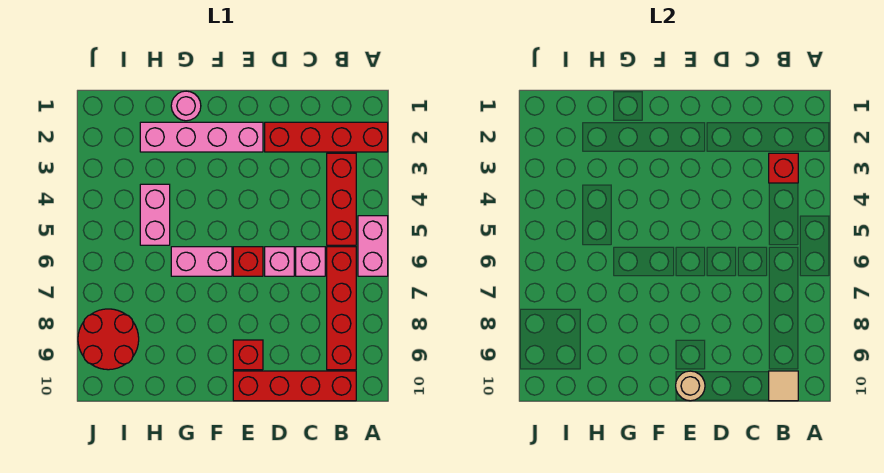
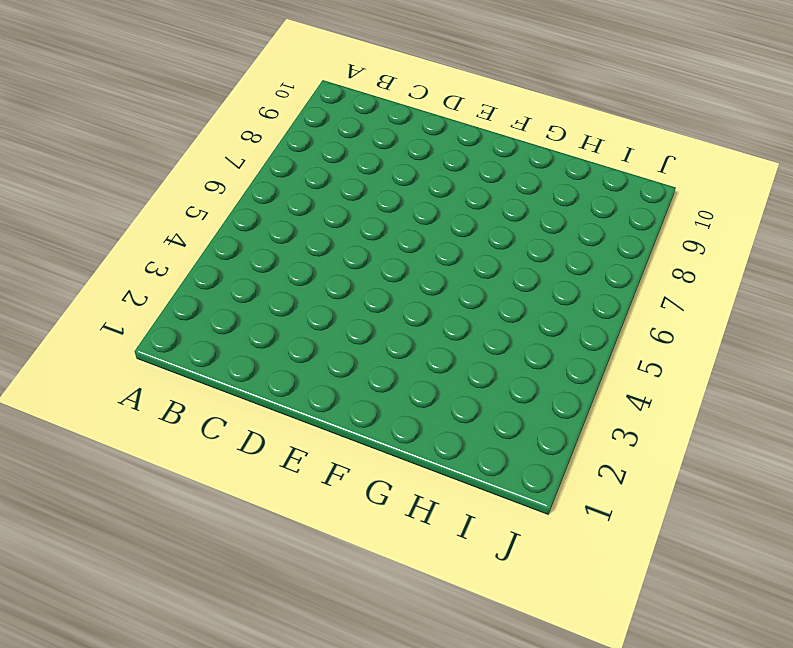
none -> red brick A2:D2 level 1
none -> pink brick A5:A6 level 1
none -> red brick B3:B5 level 1

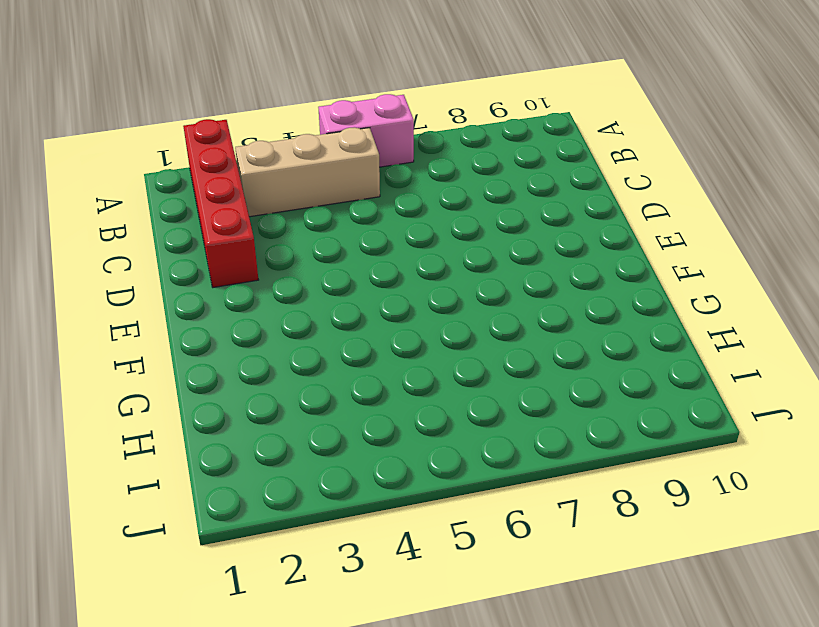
tan brick B3:B5 level 1 -> red brick B3:B5 level 1
none -> red brick B6:B9 level 1
none -> red brick B10:E10 level 1
none -> pink brick C6 level 1

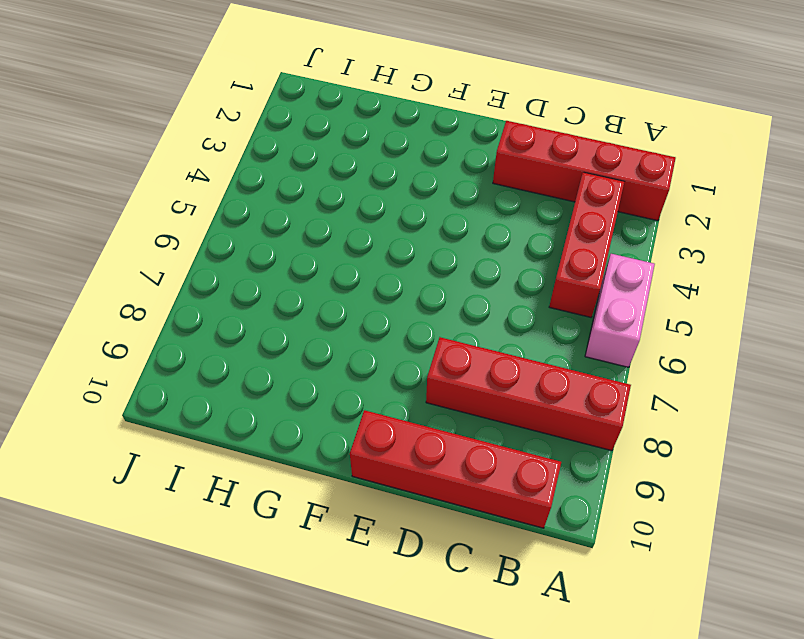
red brick A8:D8 level 1 -> red brick B6:B9 level 1
none -> pink brick C6 level 1
none -> pink brick D6 level 1
none -> pink brick E2:H2 level 1

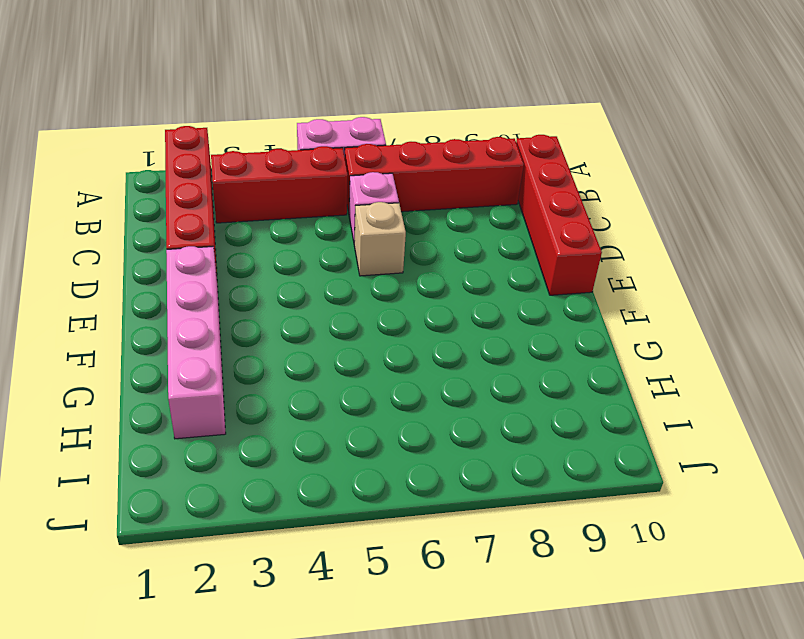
tan brick D6 level 1 -> pink brick D6 level 1
none -> red brick E6 level 1
none -> red brick E9 level 1
none -> pink brick F6:G6 level 1

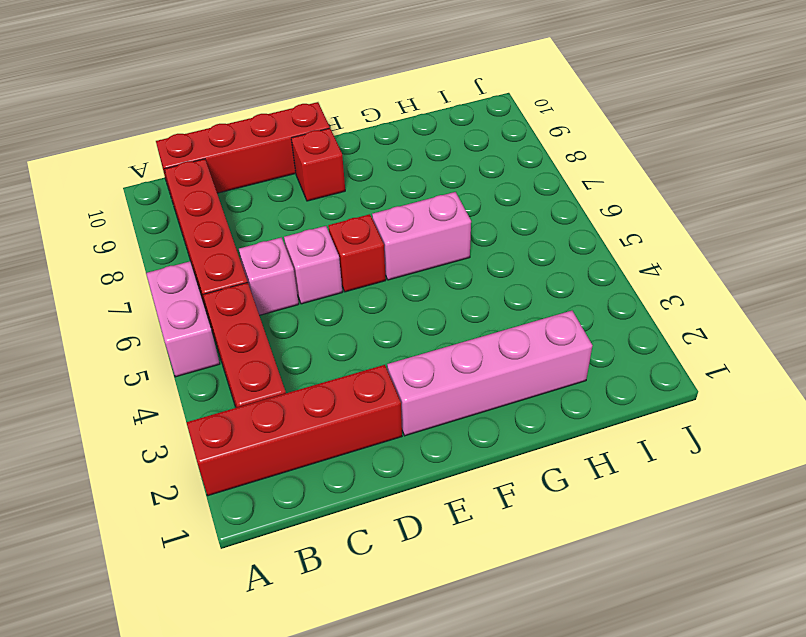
none -> pink round brick G1 level 1
none -> pink brick H4:H5 level 1
none -> red round brick I8:J9 level 1

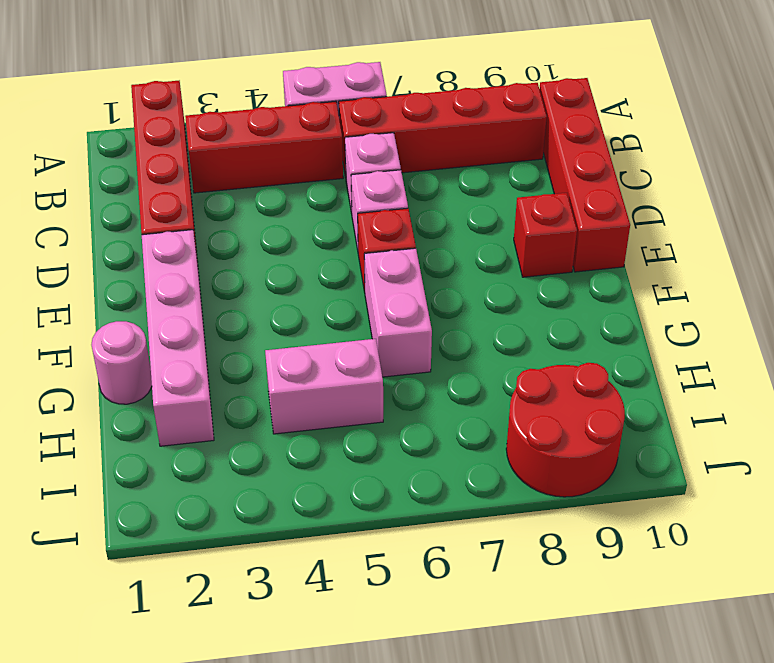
none -> red brick B3 level 2
none -> tan tile B10 level 2
none -> tan round brick E10 level 2

